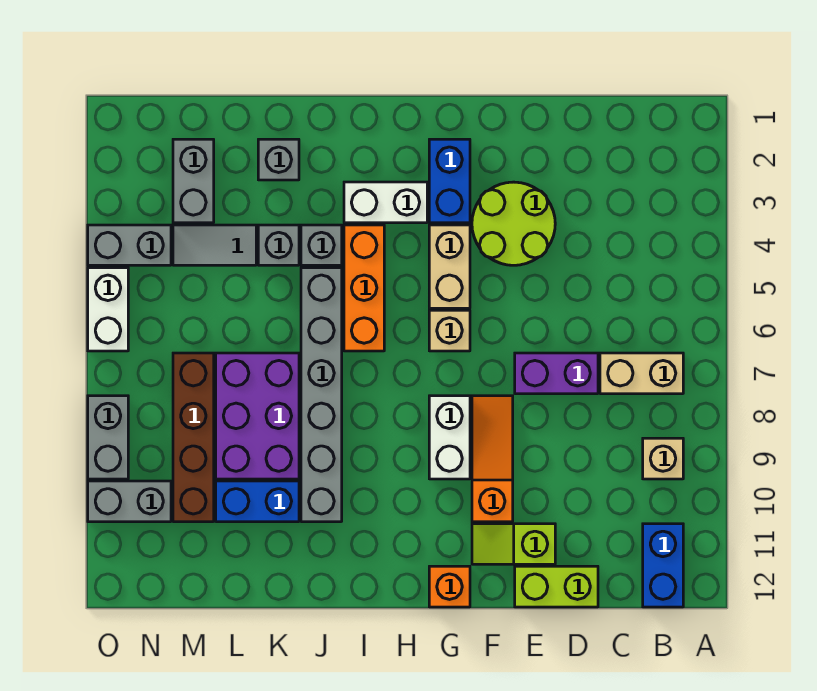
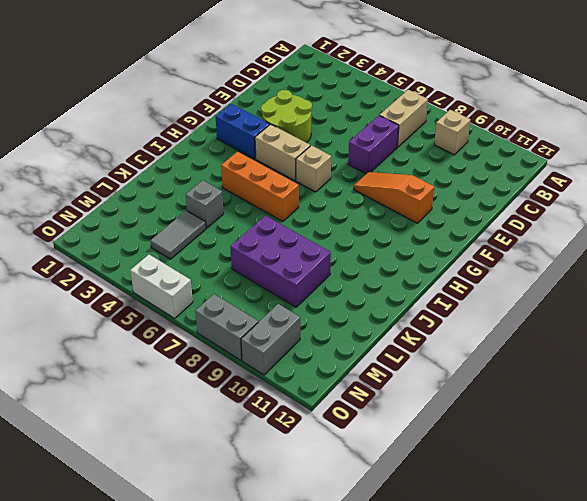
none -> blue brick B11:B12 level 1
none -> lime brick D12:E12 level 1
none -> lime slope E11:F11 level 1 top E

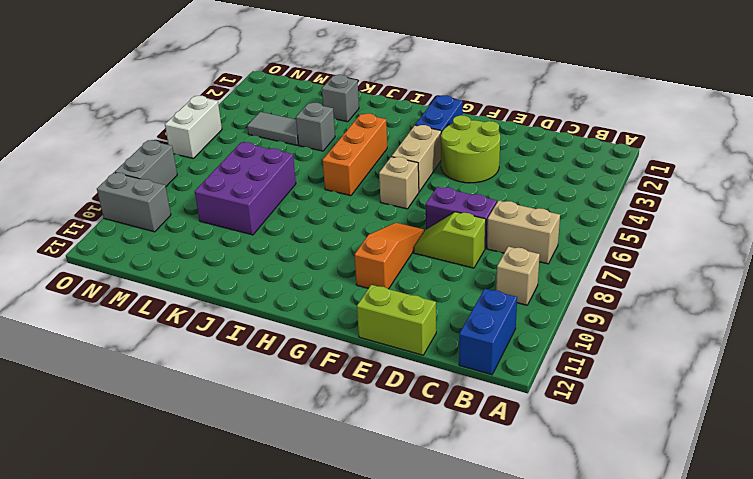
lime slope D8:E8 level 1 top D -> lime slope E11:F11 level 1 top E
none -> white brick G8:G9 level 1
none -> orange brick G12 level 1
none -> white brick H3:I3 level 1

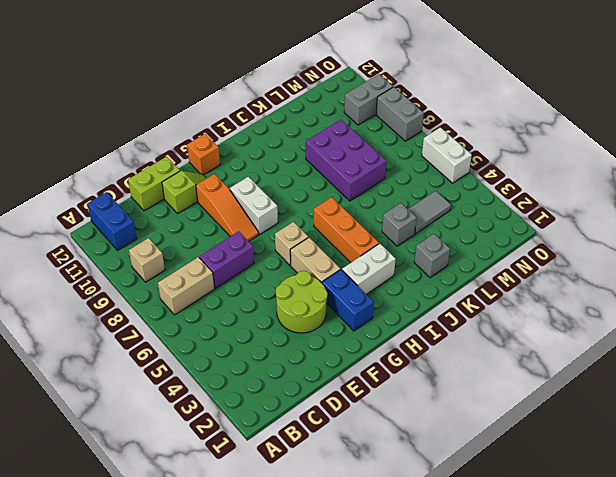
none -> grey brick J4 level 1
none -> grey brick J5:J10 level 1
none -> blue brick K10:L10 level 1

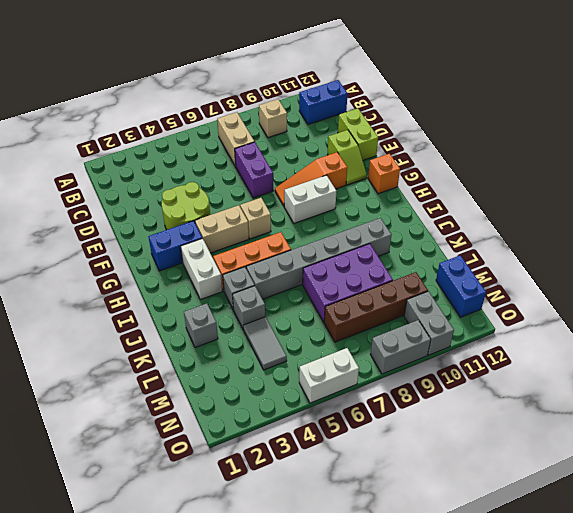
blue brick M12:N12 level 1 -> blue brick K10:L10 level 1
none -> grey brick M2:M3 level 1
none -> grey brick N4:O4 level 1

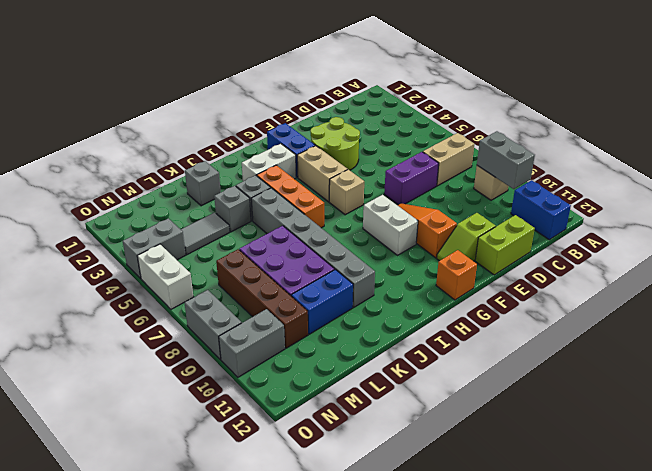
grey brick B9:B10 level 2 -> grey brick M2:M3 level 1

